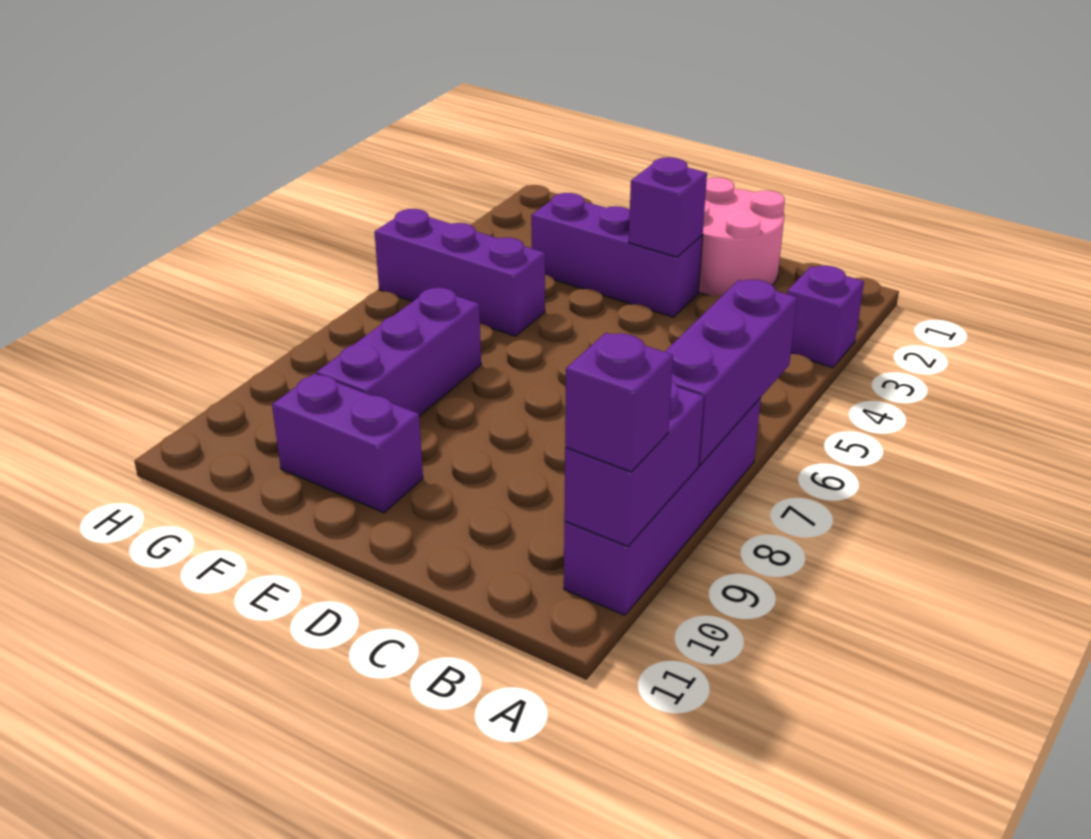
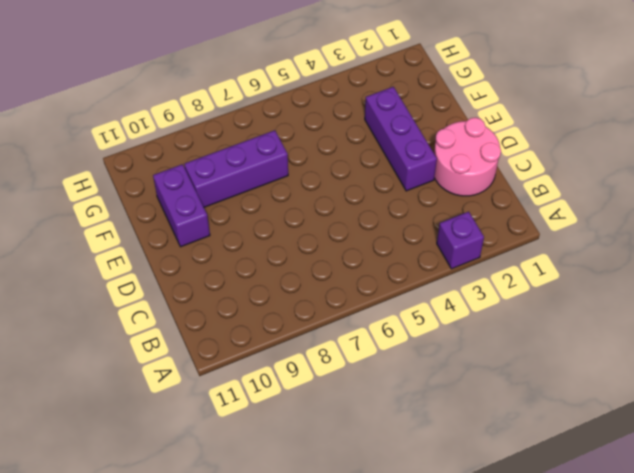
none -> purple brick A7:A10 level 1
none -> purple brick F5:H5 level 1

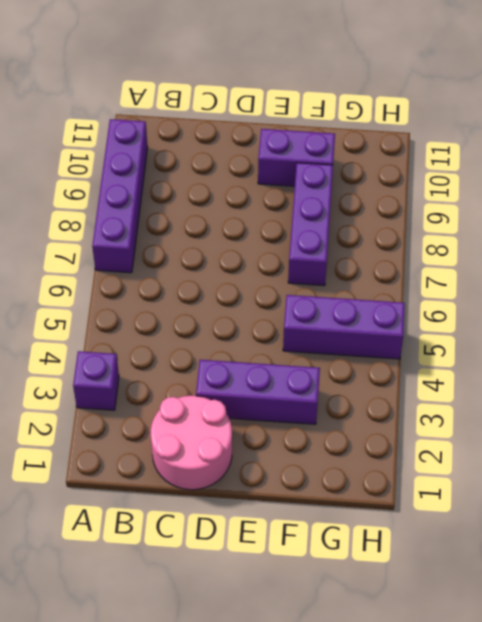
none -> purple brick A6:A8 level 2
none -> purple brick A9:A10 level 2

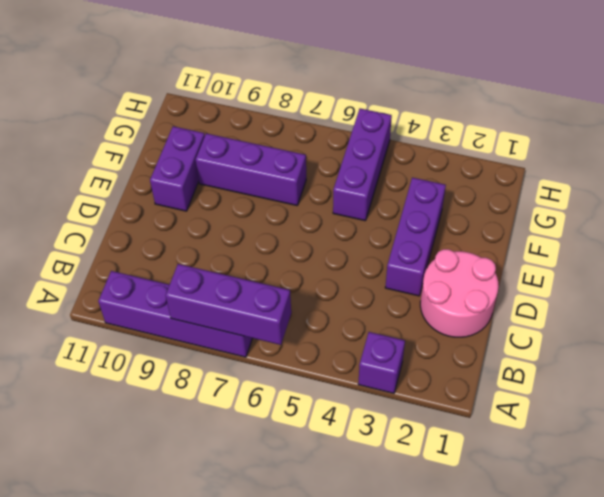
none -> purple brick A9:A10 level 2
none -> purple brick D3 level 2

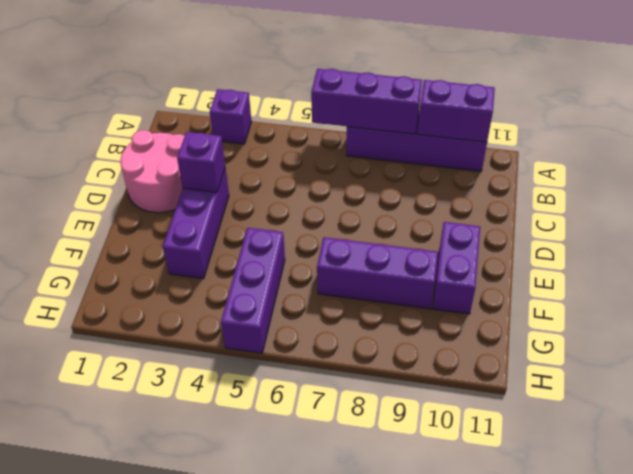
none -> purple brick A10 level 3

